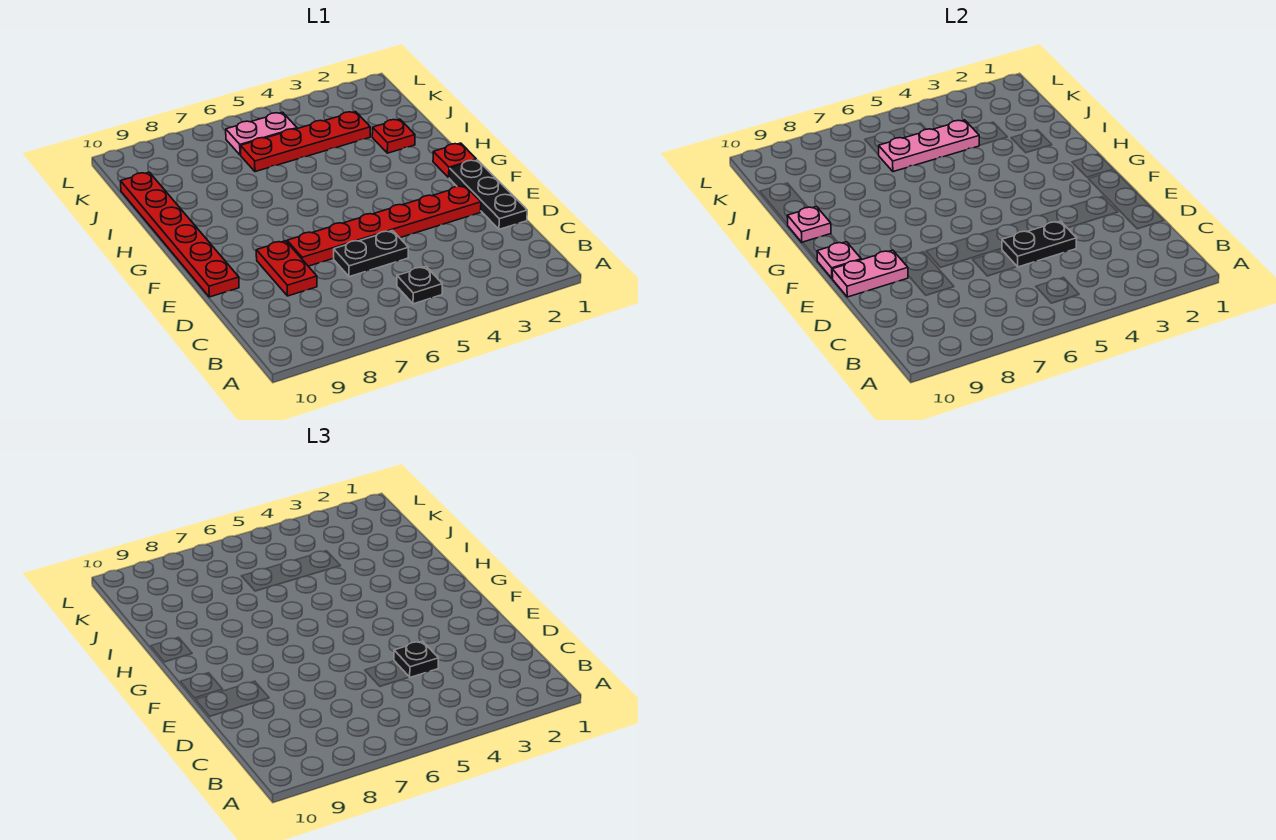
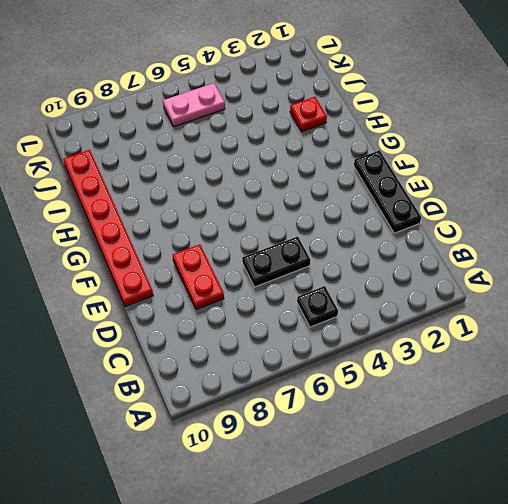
none -> red plate E2:E7 level 1
none -> red plate G1 level 1
none -> red plate J3:J6 level 1

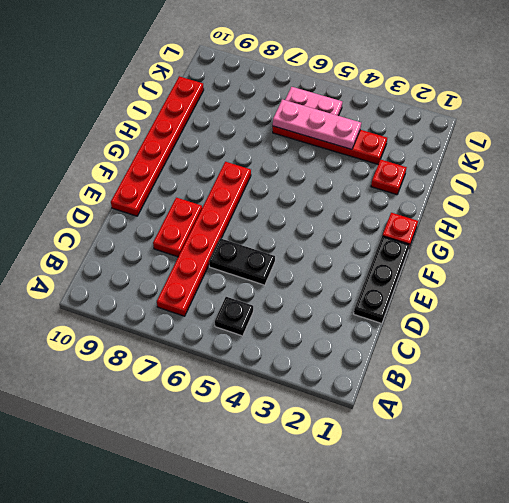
red plate B7:G7 level 1 -> red plate E2:E7 level 1
none -> black plate D4:D5 level 2
none -> pink plate E9:E10 level 2
none -> pink plate F10 level 2

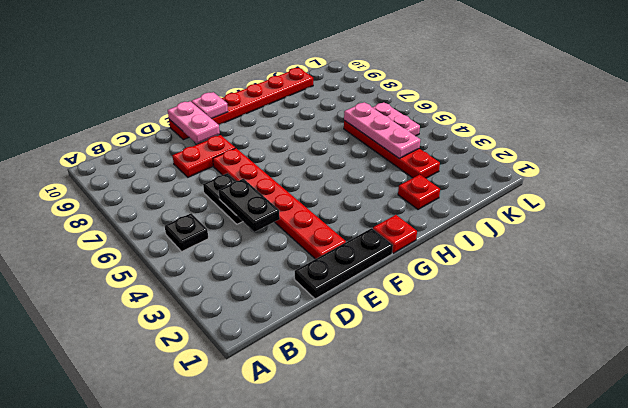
none -> pink plate H10 level 2
none -> black plate D4 level 3

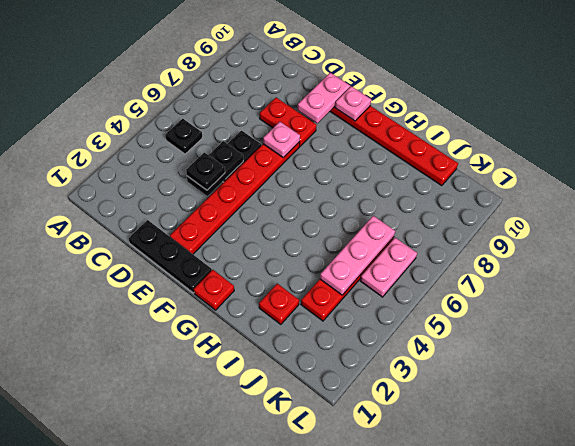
pink plate E7 level 2 -> pink plate H10 level 2

